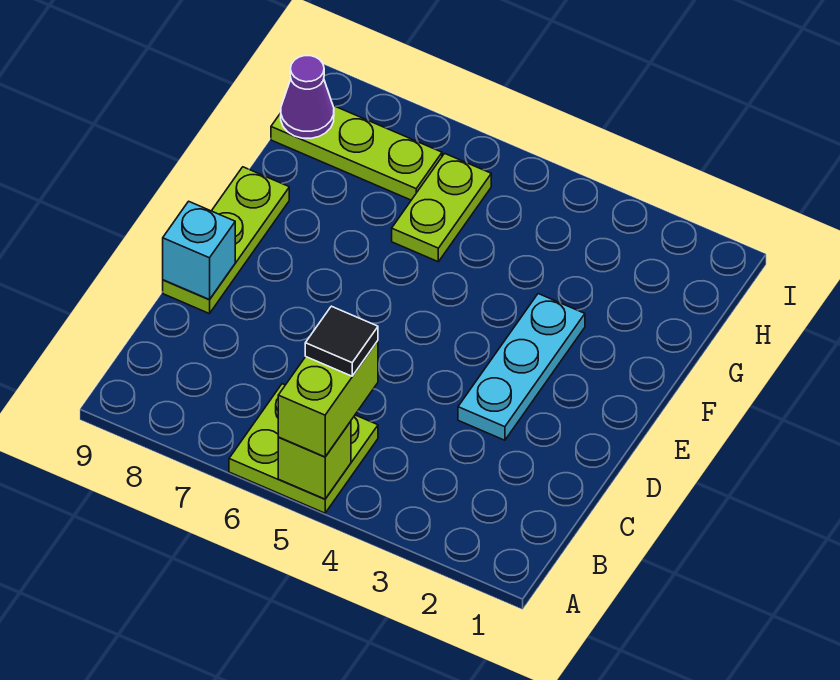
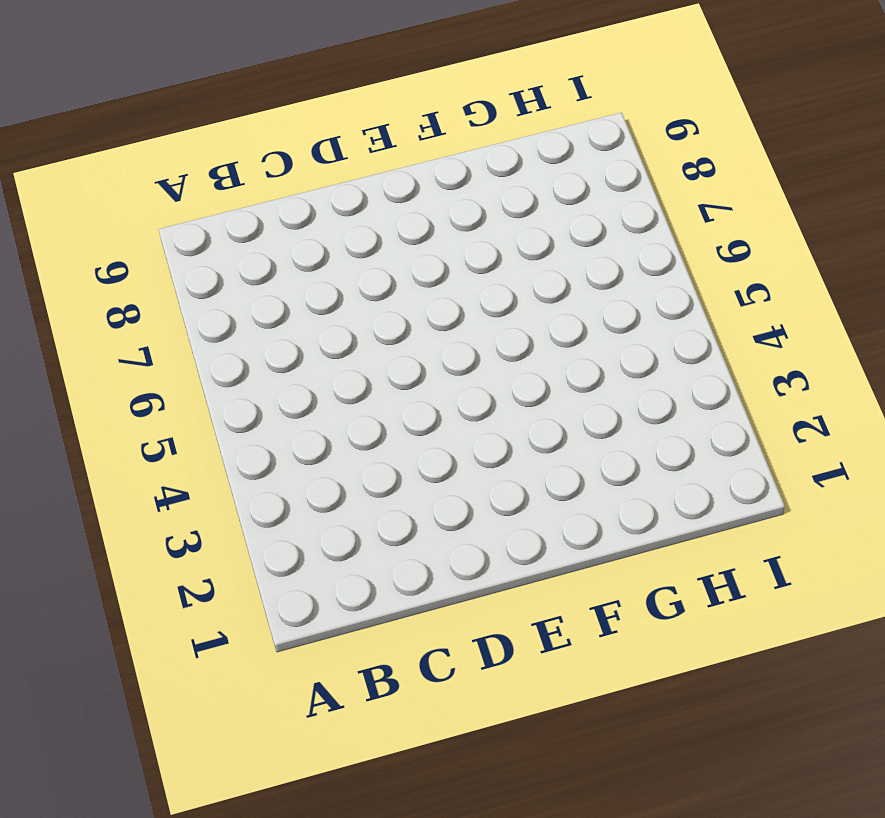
none -> lime plate A5:B6 level 1
none -> cyan plate D3:F3 level 1

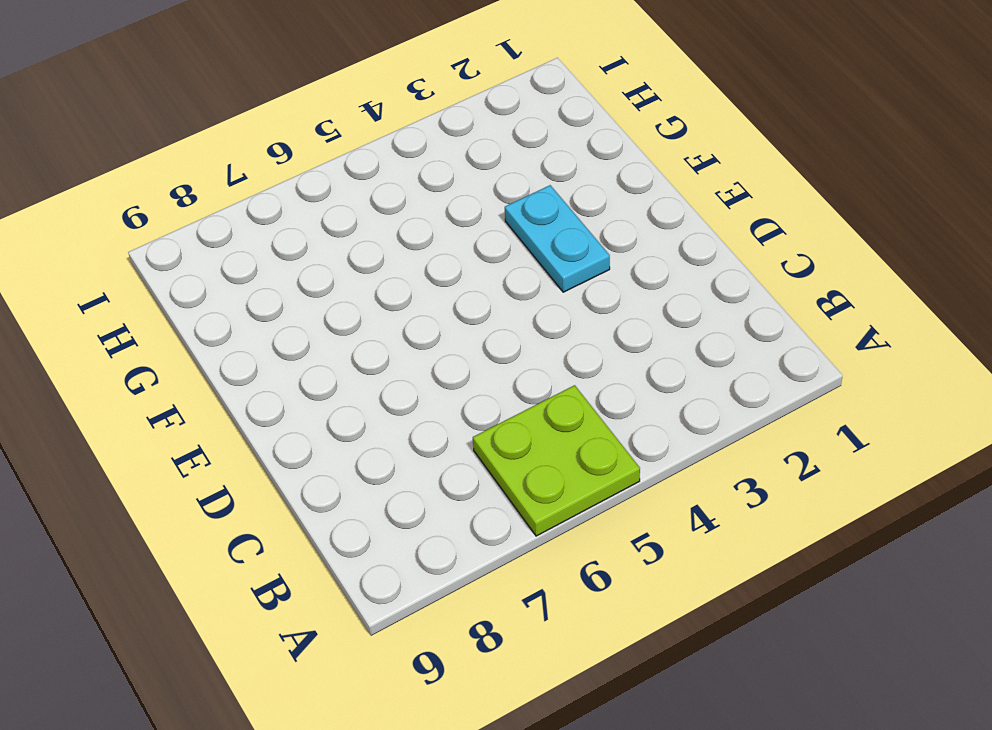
cyan plate E3:F3 level 1 -> cyan plate D3:F3 level 1
none -> lime plate D9:F9 level 1
none -> lime plate G6:H6 level 1

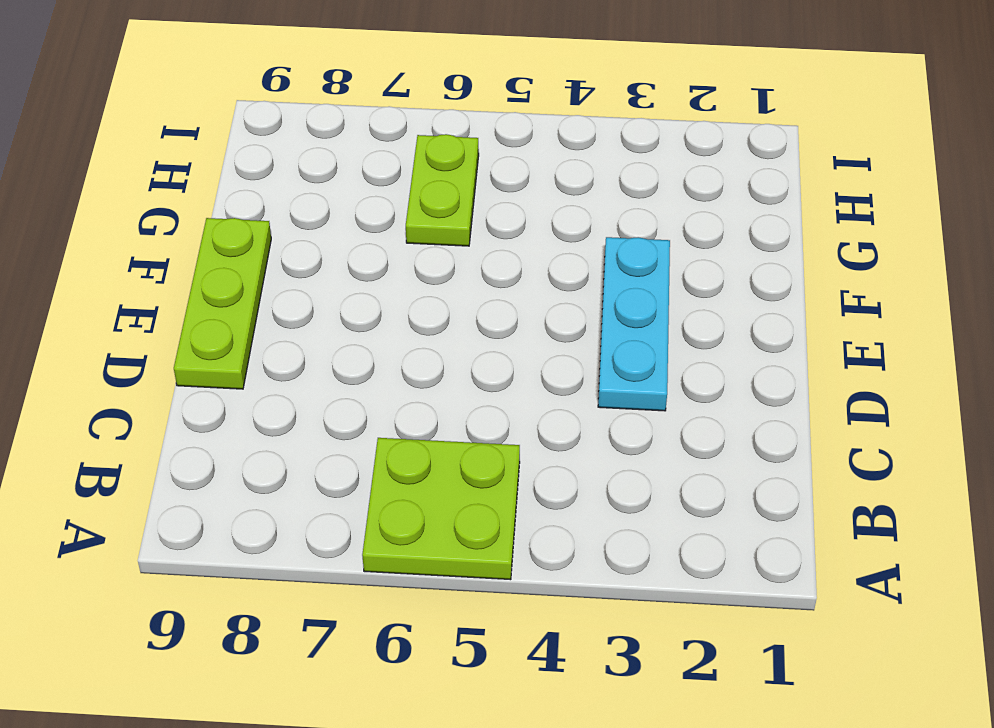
none -> lime plate H7:H9 level 1
none -> lime brick A5 level 2

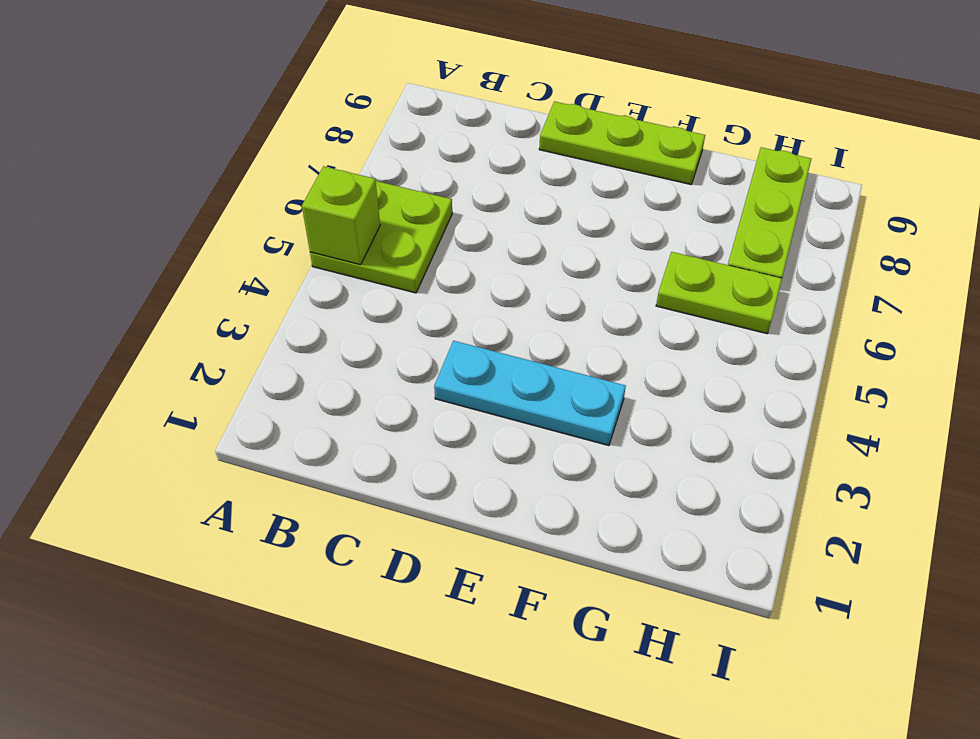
none -> cyan brick D9 level 2
none -> purple cone H9 level 2

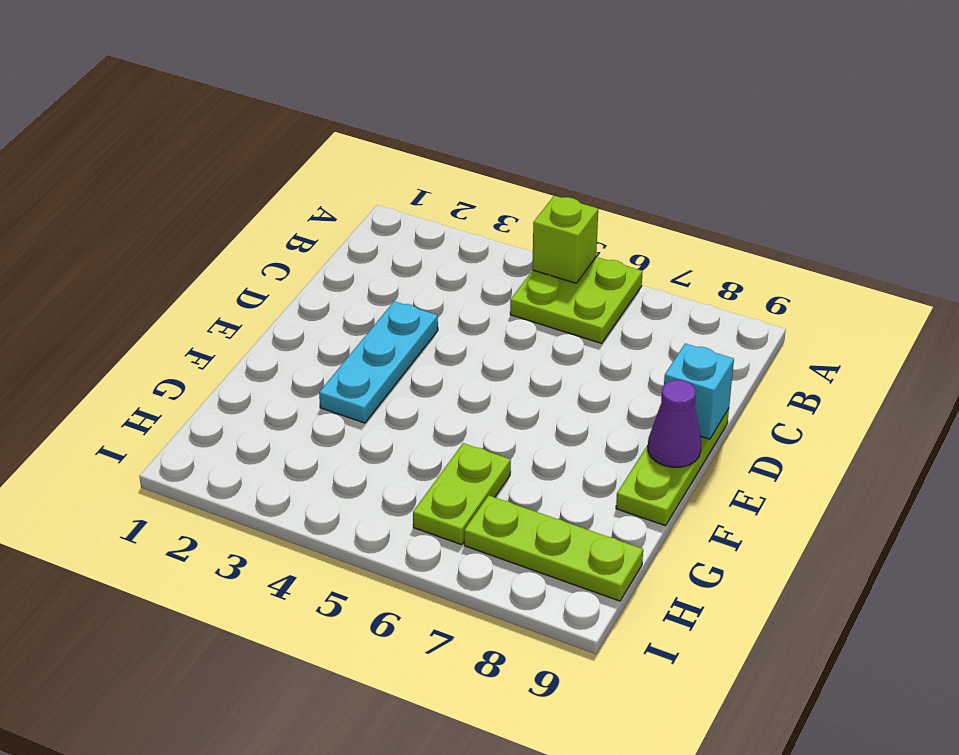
purple cone E9 level 2 -> purple cone H9 level 2
none -> lime brick A5:B5 level 3
none -> black tile B5 level 4

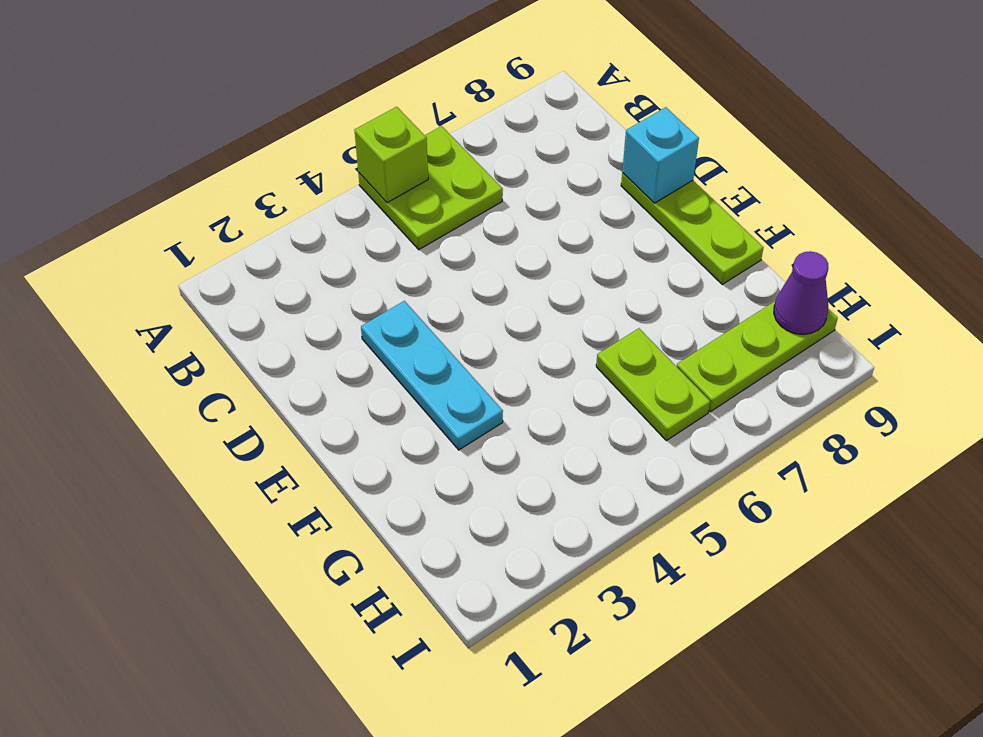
none -> lime brick A5:B5 level 3
none -> black tile B5 level 4

